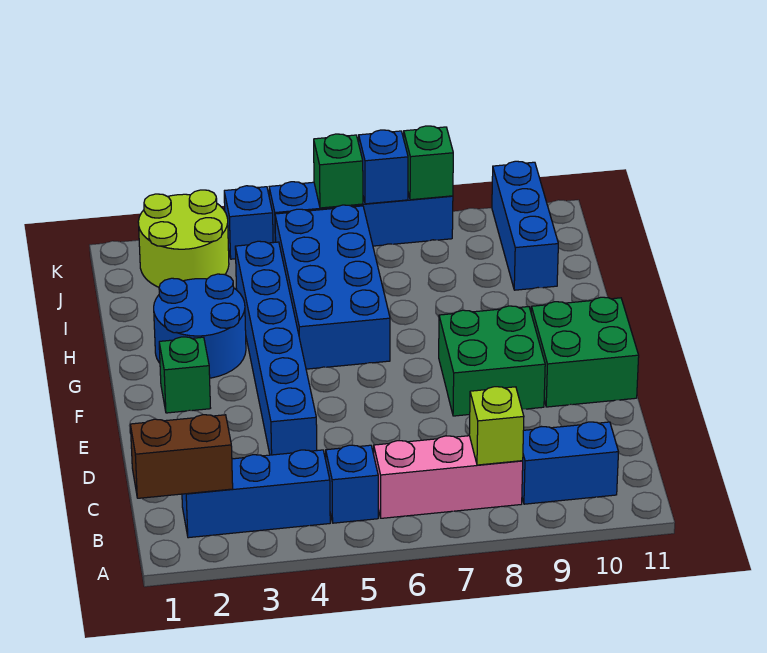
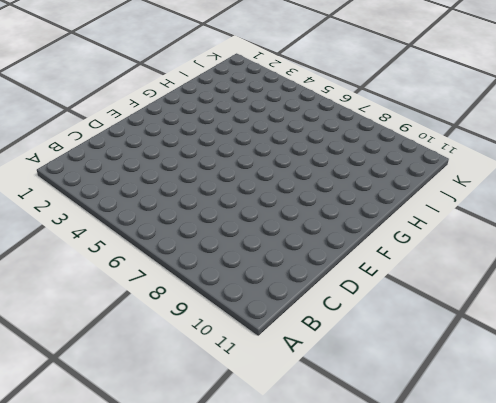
none -> blue brick B2:B4 level 1
none -> blue brick B5 level 1
none -> pink brick B6:B8 level 1

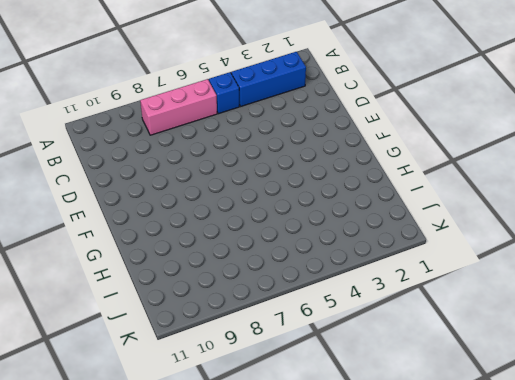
none -> blue brick B9:B10 level 1
none -> blue brick D4:I4 level 1
none -> green brick E8:F9 level 1

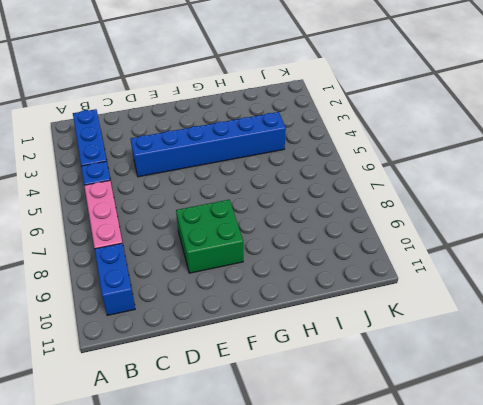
none -> green brick E10:F11 level 1
none -> green brick F2 level 1
none -> blue round brick G2:H3 level 1

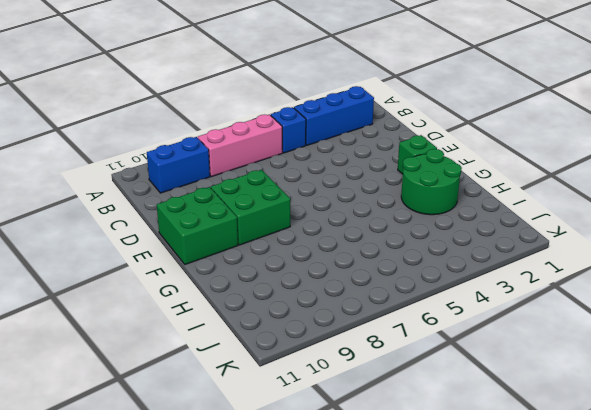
green round brick G2:H3 level 1 -> blue round brick G2:H3 level 1
none -> blue brick D4:I4 level 1
none -> blue brick G5:J6 level 1
none -> blue brick I10:K10 level 1

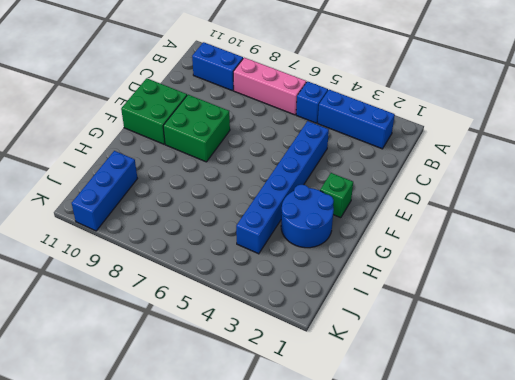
none -> blue brick G5:J6 level 1
none -> lime round brick J2:K3 level 1
none -> blue brick K4 level 1

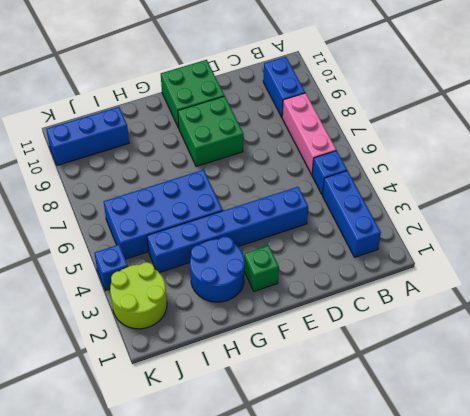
none -> blue brick K5:K8 level 1
none -> brown brick B1:B2 level 2
none -> lime brick B8 level 2

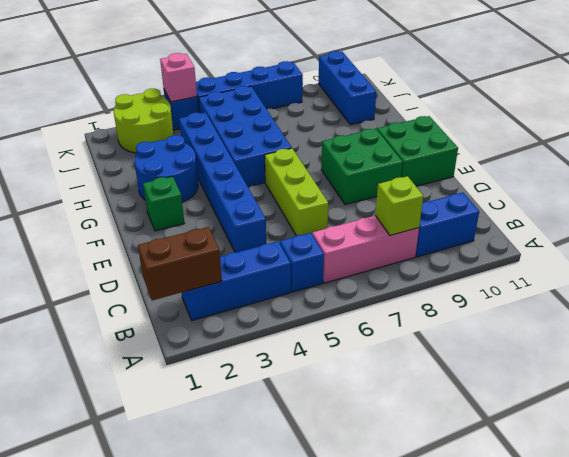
lime brick D6:F6 level 1 -> none
pink brick K4 level 2 -> none
none -> green brick K6 level 2
none -> blue brick K7 level 2
none -> green brick K8 level 2

